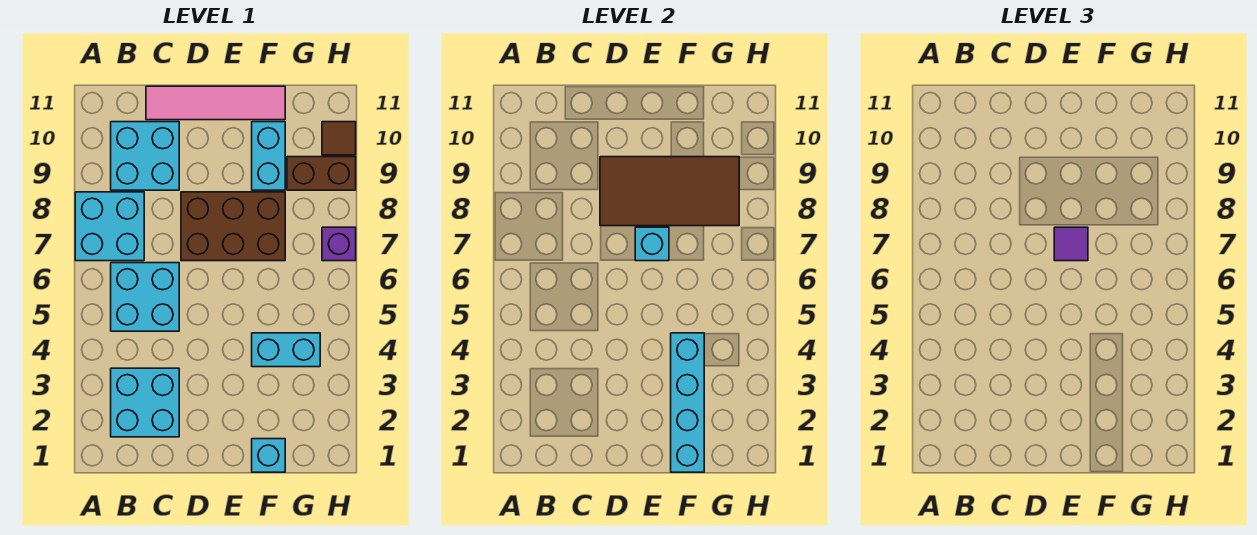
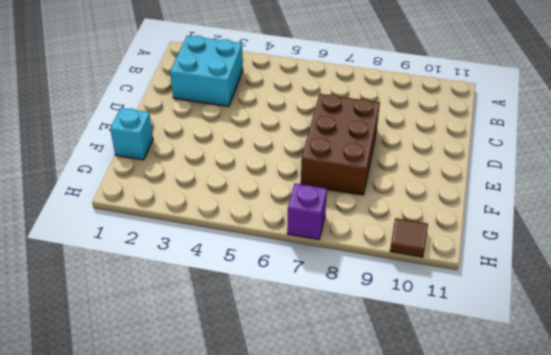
none -> cyan brick A7:B8 level 1
none -> cyan brick B5:C6 level 1
none -> cyan brick B9:C10 level 1

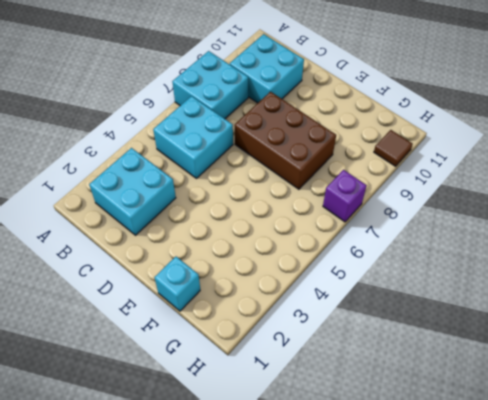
none -> pink tile C11:F11 level 1
none -> cyan brick F4:G4 level 1
none -> cyan brick F9:F10 level 1

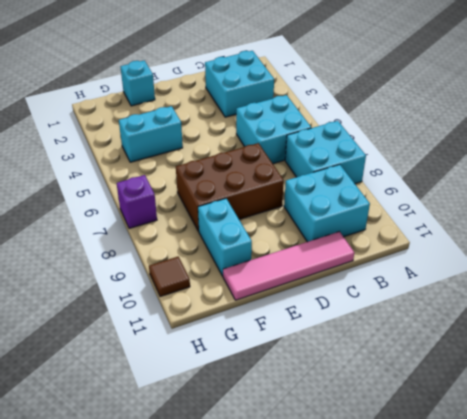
none -> brown brick G9:H9 level 1
none -> brown tile D8:G9 level 2
none -> cyan brick E7 level 2

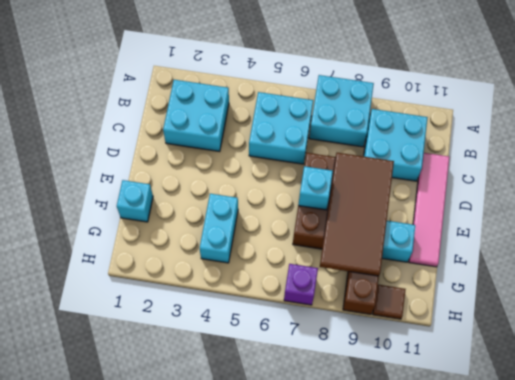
none -> cyan brick F1:F4 level 2
none -> purple tile E7 level 3

